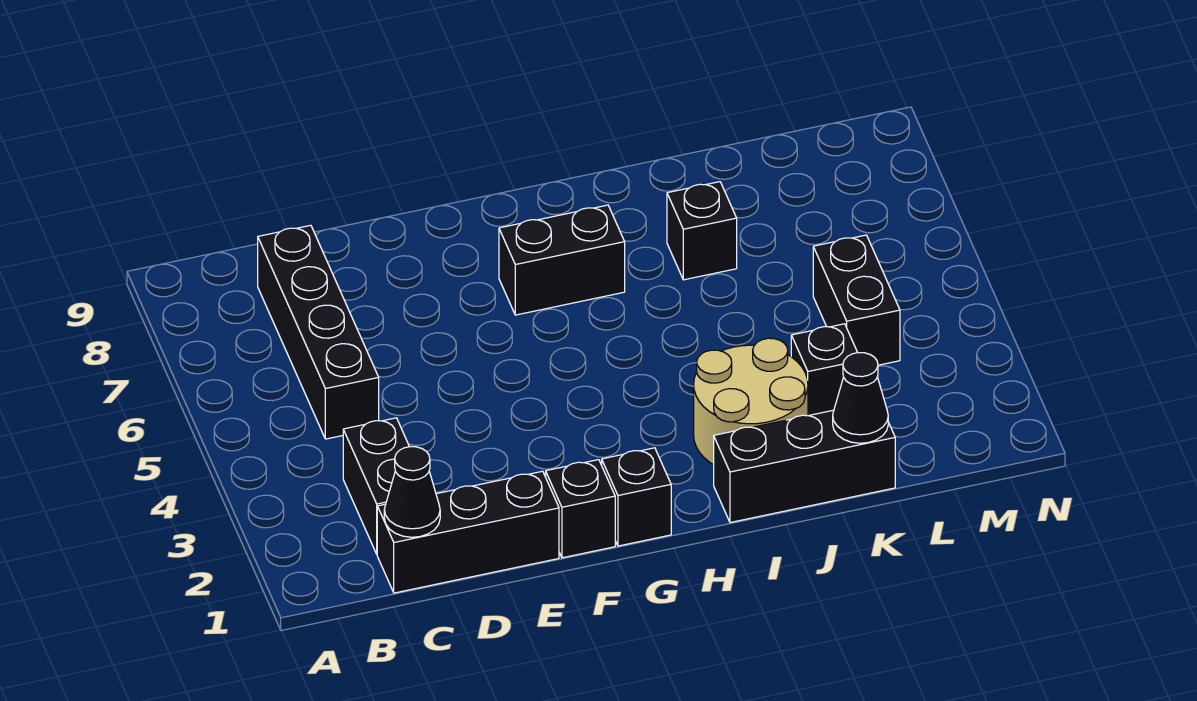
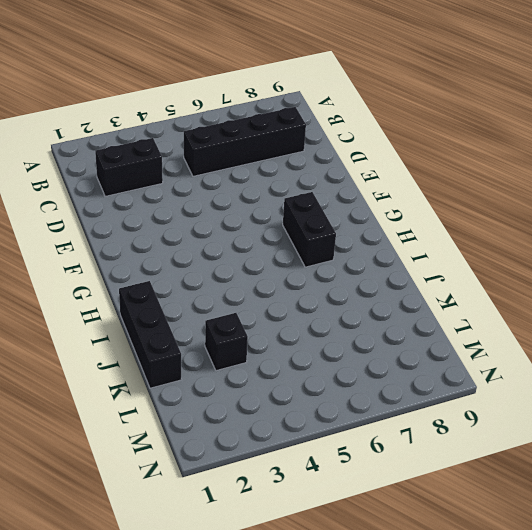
none -> black brick C1:E1 level 1
none -> black brick F1 level 1
none -> black brick G1 level 1

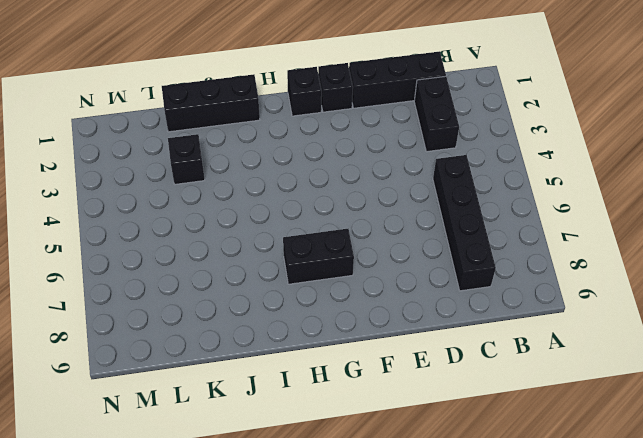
none -> tan round brick I2:J3 level 1
none -> black brick J7 level 1
none -> black brick L4:L5 level 1

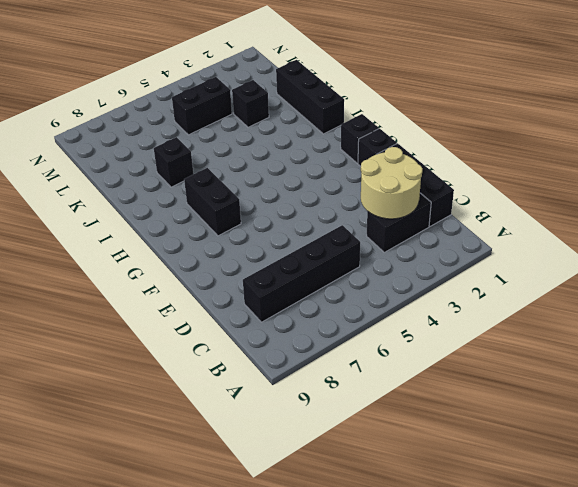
tan round brick C2:D3 level 2 -> tan round brick I2:J3 level 1
none -> black cone C1 level 2
none -> black cone K1 level 2

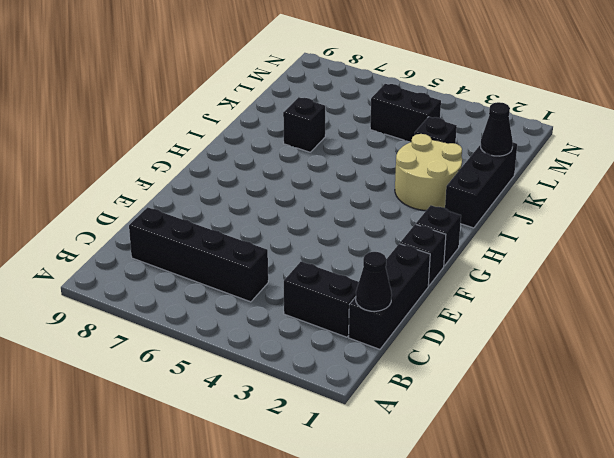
none -> black brick G7:H7 level 1

